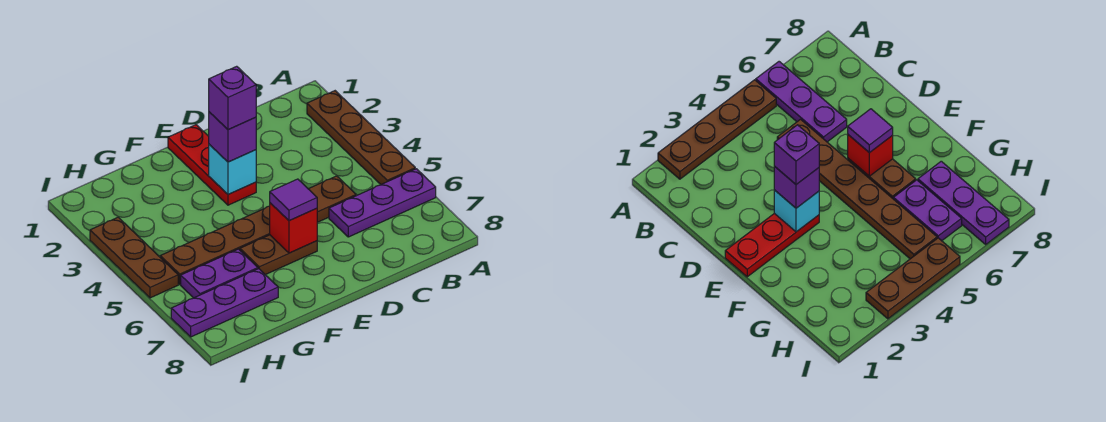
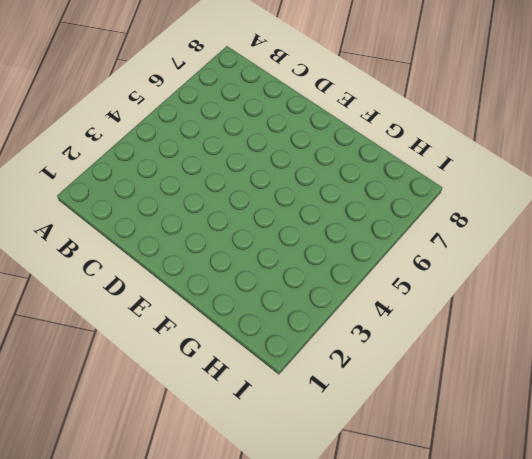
none -> brown plate A2:A5 level 1
none -> purple plate A6:C6 level 1
none -> brown plate C5:H5 level 1

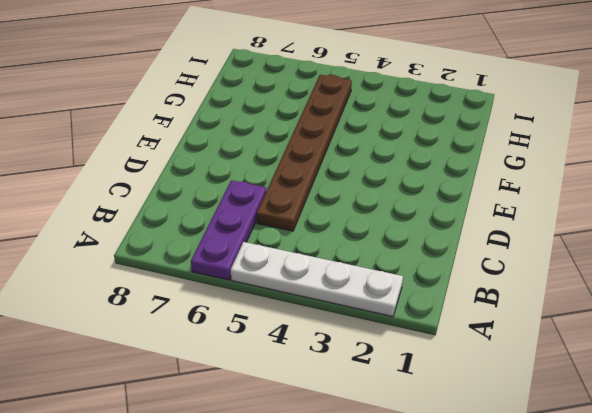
white plate A2:A5 level 1 -> brown plate A2:A5 level 1
none -> red plate E1:E3 level 1
none -> brown plate E6:F6 level 1
none -> purple plate G6:H6 level 1

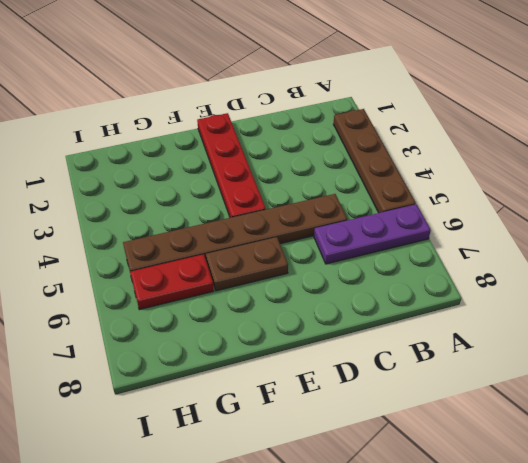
red plate E1:E4 level 1 -> red plate E1:E3 level 1
red plate G6:H6 level 1 -> purple plate G6:H6 level 1
none -> purple plate G7:I7 level 1
none -> brown plate I3:I5 level 1
none -> cyan brick E3 level 2

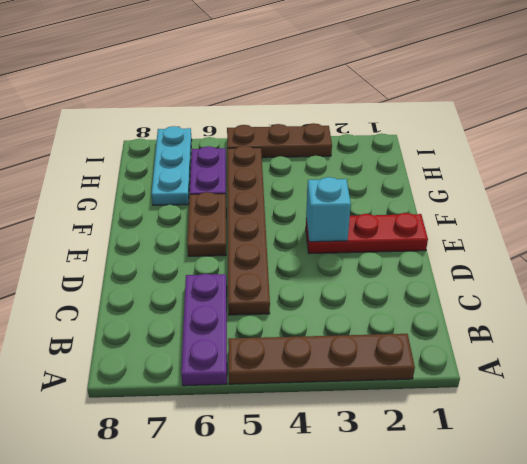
cyan plate G7:I7 level 1 -> purple plate G7:I7 level 1
none -> red brick E6 level 2
none -> purple brick E3 level 3
none -> purple tile E6 level 3

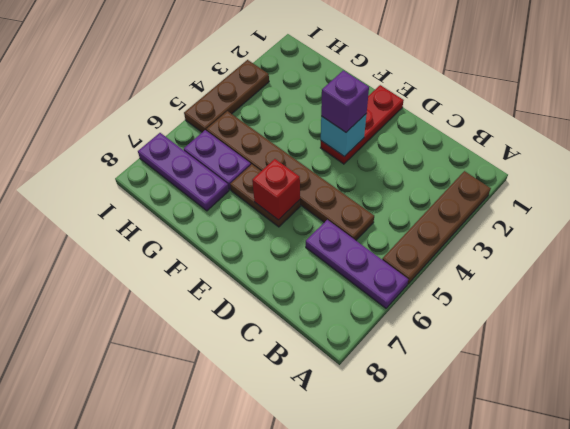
none -> purple tile E6 level 3
none -> purple brick E3 level 4

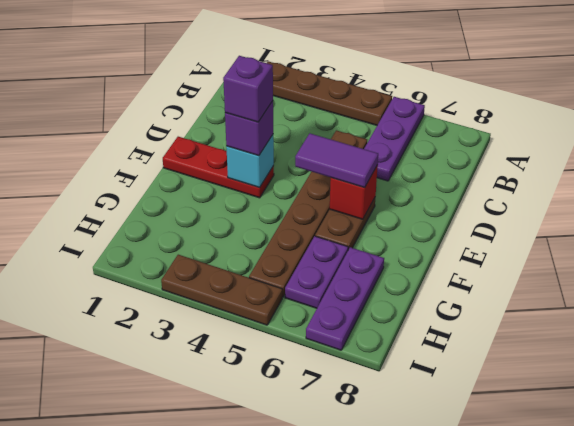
purple tile E5:E6 level 3 -> purple tile E6 level 3

